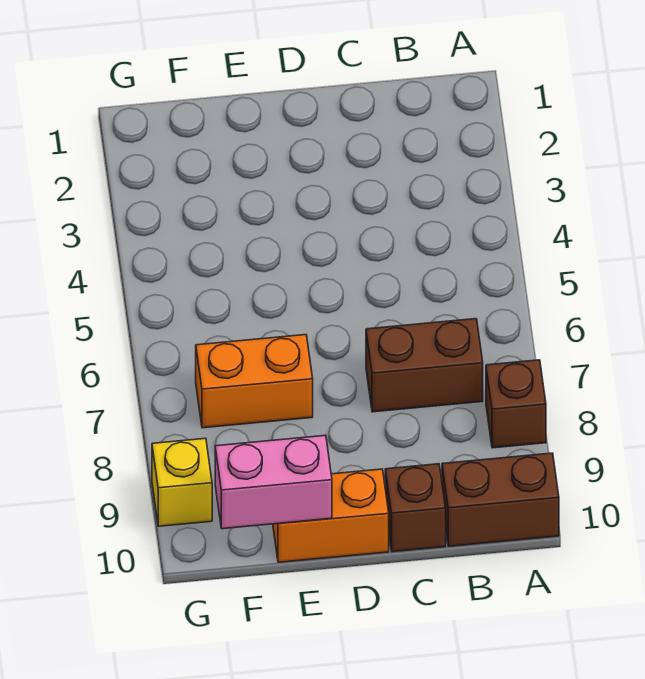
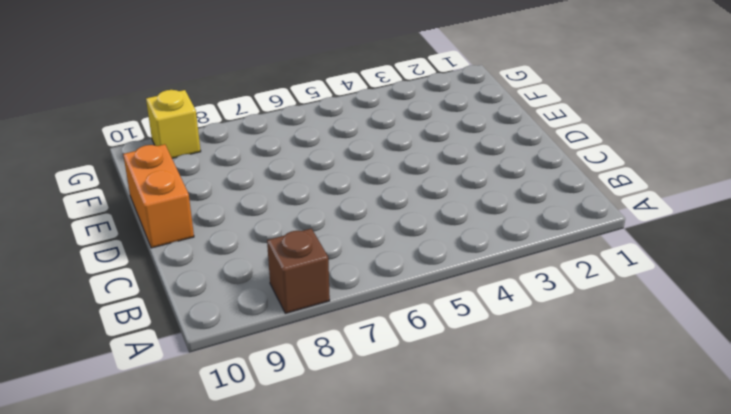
none -> brown brick A10:B10 level 1
none -> brown brick B7:C7 level 1

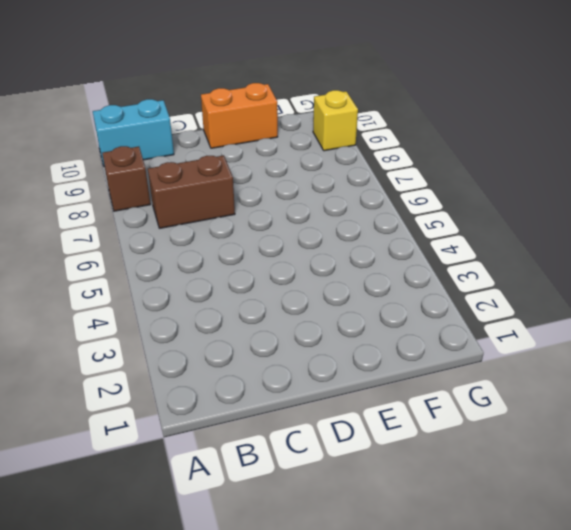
cyan brick A10:B10 level 1 -> brown brick A10:B10 level 1
none -> brown brick C10 level 1
none -> orange brick E7:F7 level 1

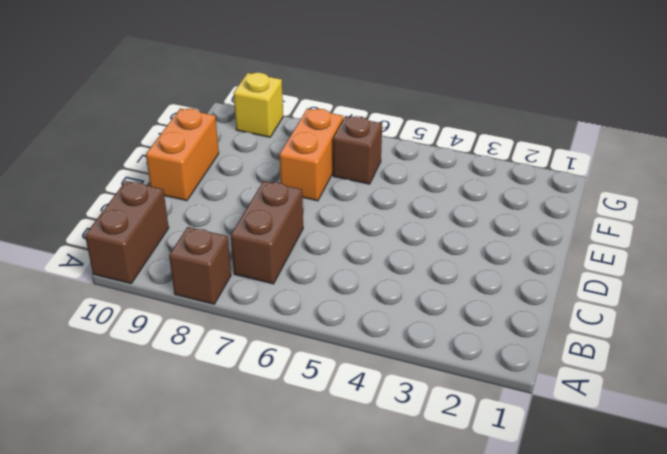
brown brick F6 level 1 -> brown brick C10 level 1
none -> pink brick E10:F10 level 2

